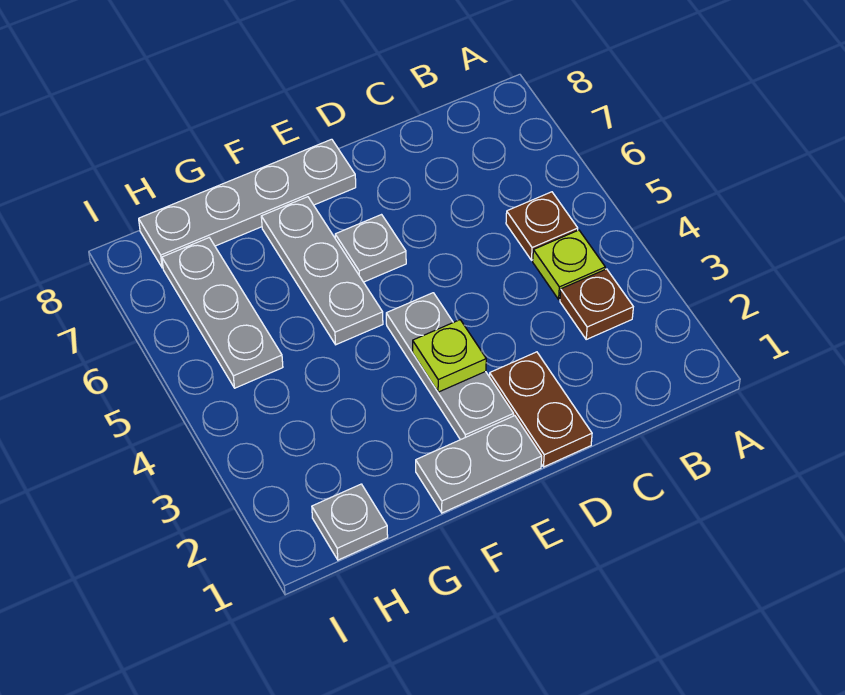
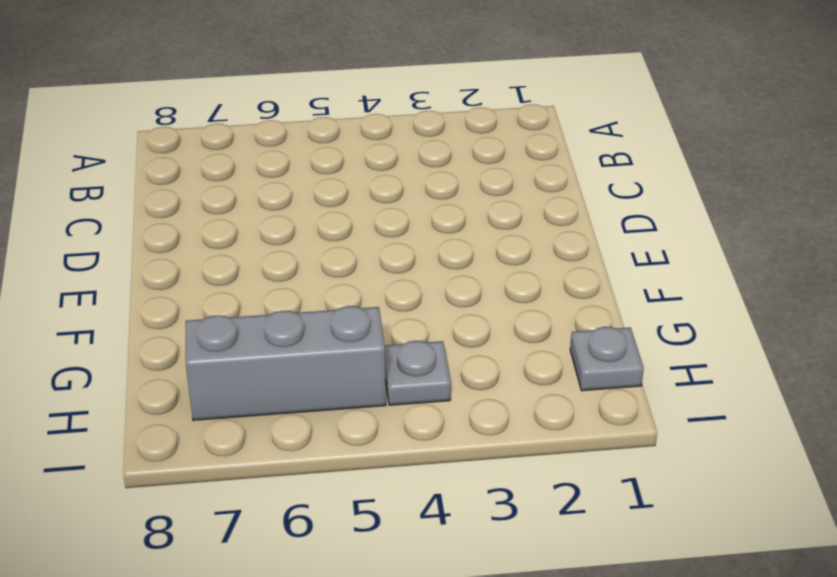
grey plate H4 level 1 -> grey plate E6 level 1
grey brick H5:H7 level 1 -> grey plate H5:H7 level 1
none -> brown plate B3 level 1
none -> lime plate B4 level 1
none -> brown plate B5 level 1

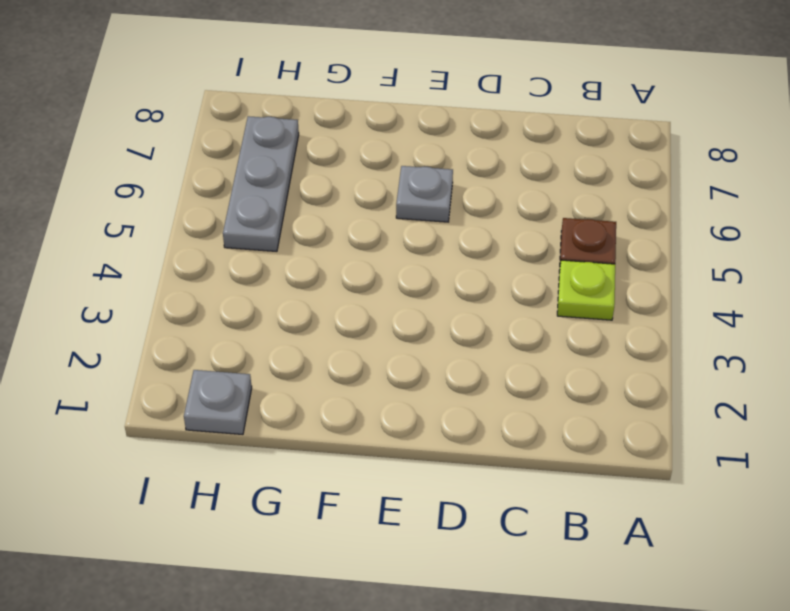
none -> brown plate B3 level 1
none -> brown plate D1:D2 level 1
none -> grey plate E1:F1 level 1

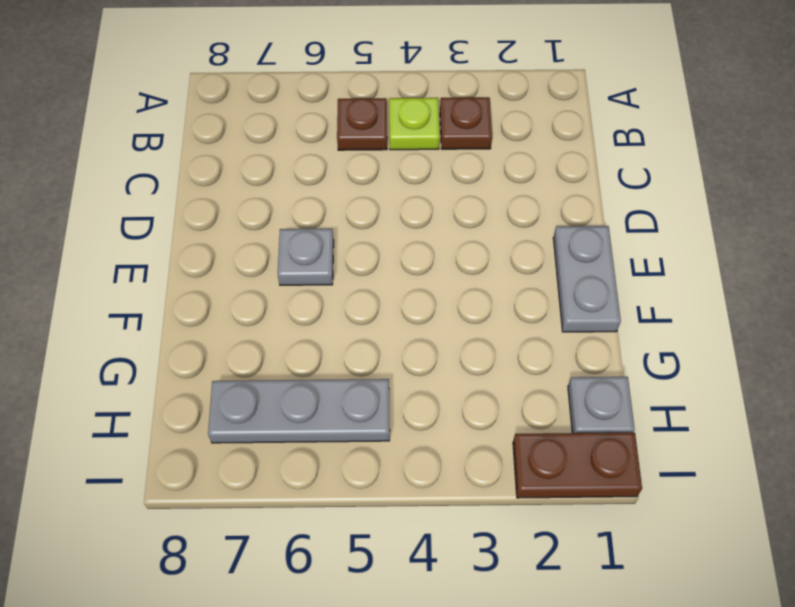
brown plate I1:I2 level 1 -> brown plate D1:D2 level 1
none -> grey plate E2:E4 level 1
none -> grey plate E8:H8 level 1
none -> grey plate F5:F7 level 1

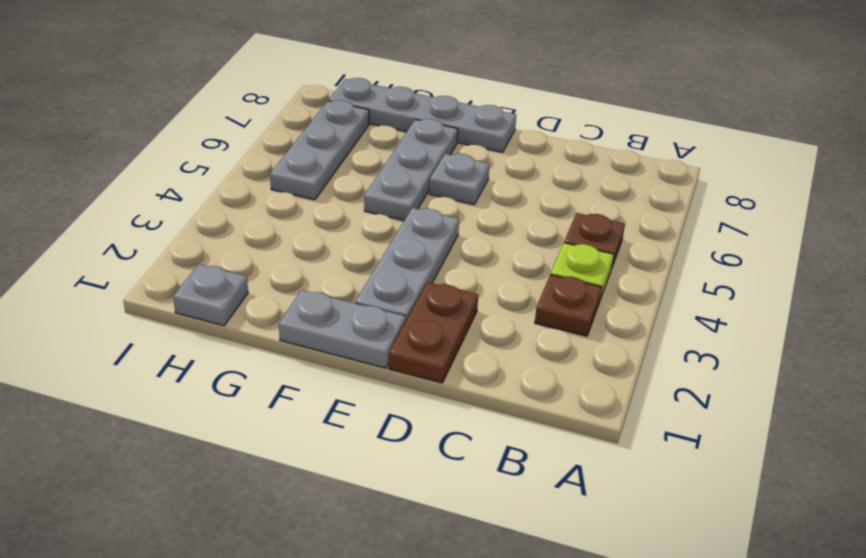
none -> lime plate E3 level 2

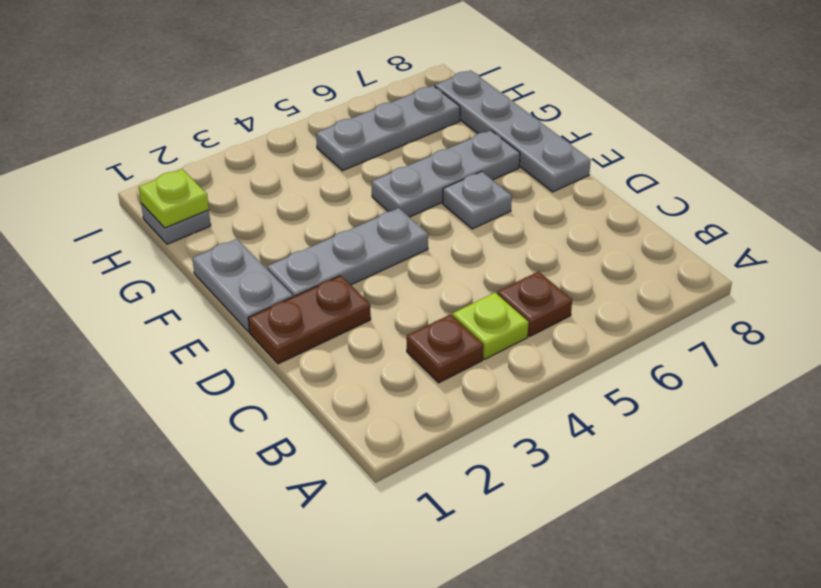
lime plate H1 level 2 -> lime plate E3 level 2

